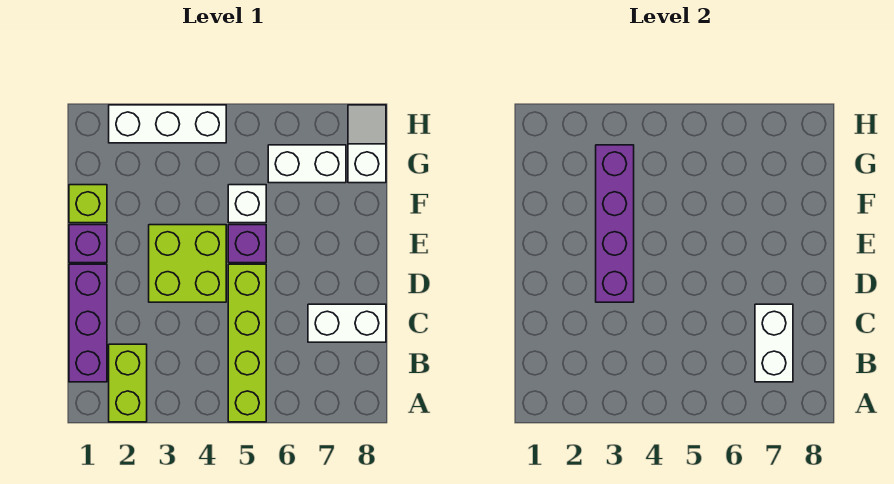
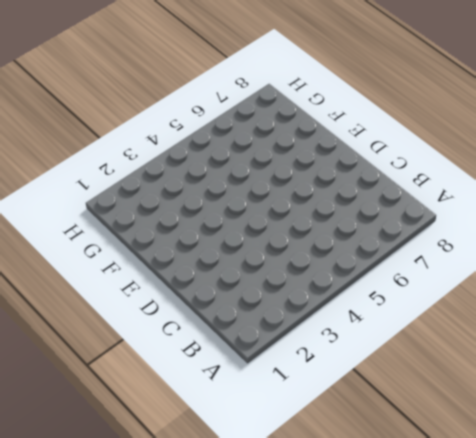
none -> lime brick A2:B2 level 1
none -> lime brick A5:D5 level 1
none -> purple brick B1:D1 level 1

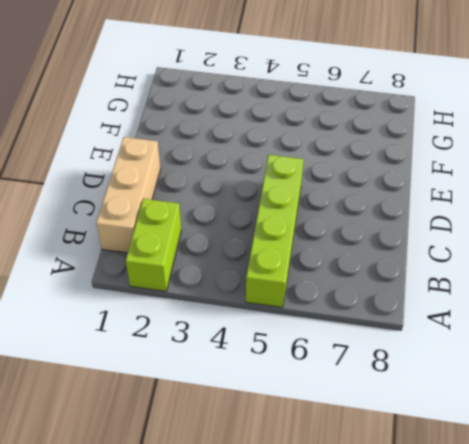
tan brick B1:D1 level 1 -> purple brick B1:D1 level 1
none -> white brick C7:C8 level 1
none -> lime brick D3:E4 level 1
none -> purple brick E1 level 1

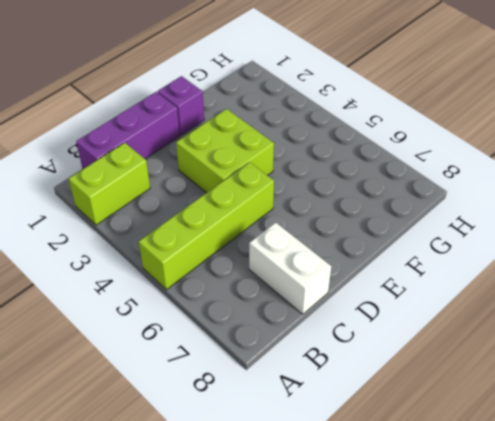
none -> purple brick E5 level 1
none -> lime brick F1 level 1
none -> white brick F5 level 1

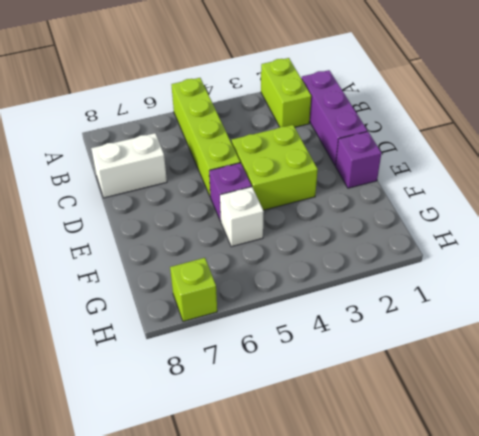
lime brick H7 level 1 -> lime brick F1 level 1
none -> white brick G6:G7 level 1
none -> white slope G8:H8 level 1 top G
none -> white brick H2:H4 level 1

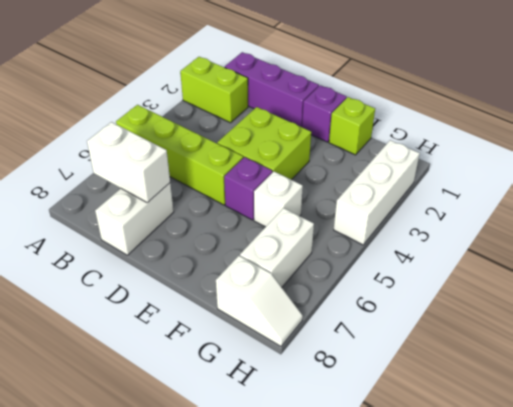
none -> purple brick D3:G3 level 2

